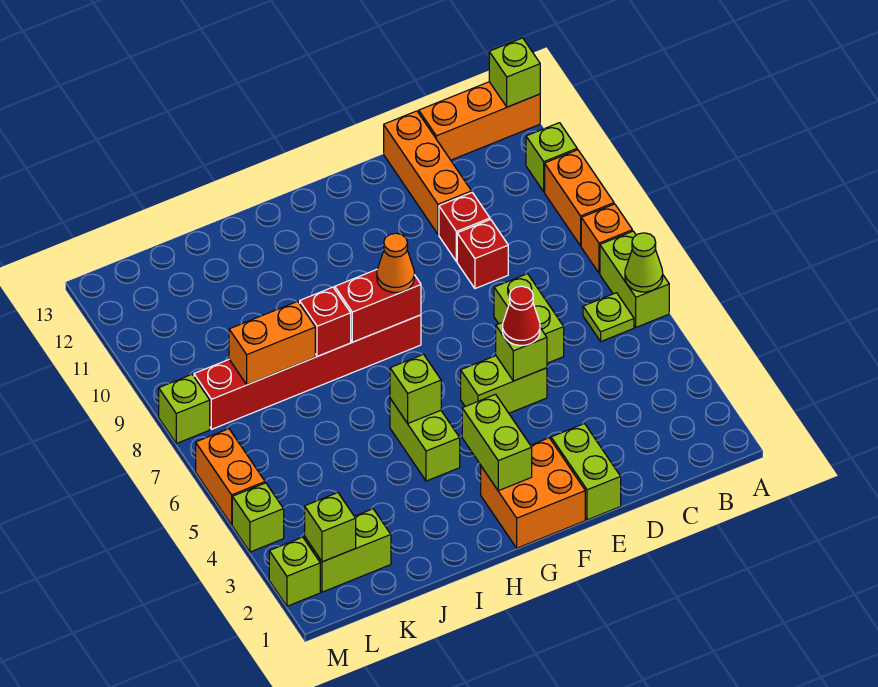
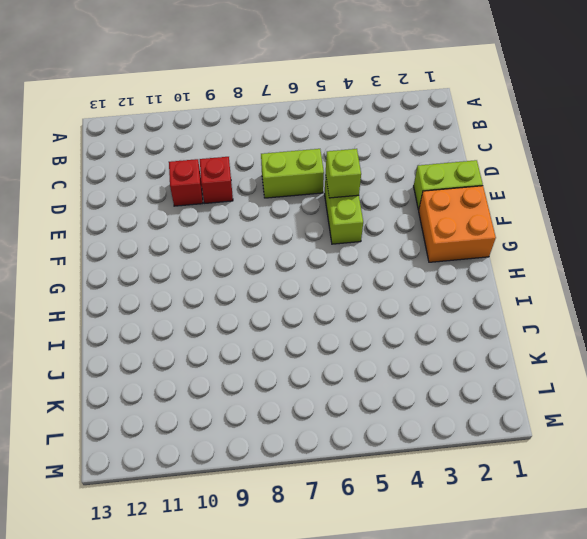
none -> lime brick A6:A7 level 1
none -> orange brick A8 level 1
none -> orange brick A9:A10 level 1
none -> lime brick A11 level 1

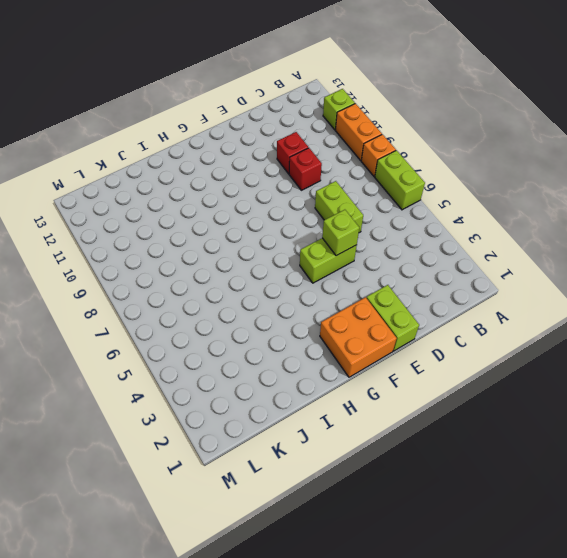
none -> orange brick A13:C13 level 1
none -> lime plate B6 level 1
none -> orange brick D11:D13 level 1
none -> red brick G8:L8 level 1

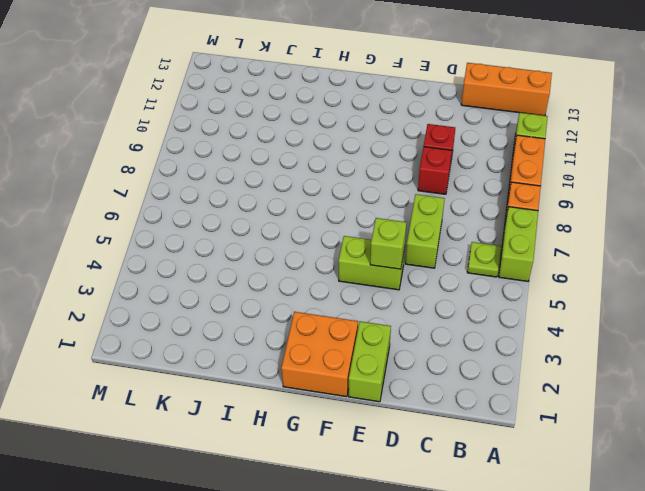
none -> orange brick D11:D13 level 1
none -> red brick G8:L8 level 1
none -> lime brick H4:H5 level 1
none -> lime brick K2:L2 level 1

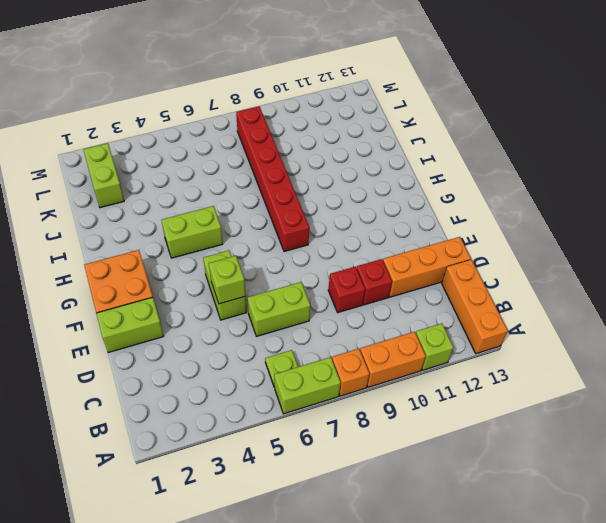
none -> lime brick M2 level 1
none -> lime brick M4 level 1
none -> orange brick M5:M6 level 1
none -> lime brick M8 level 1

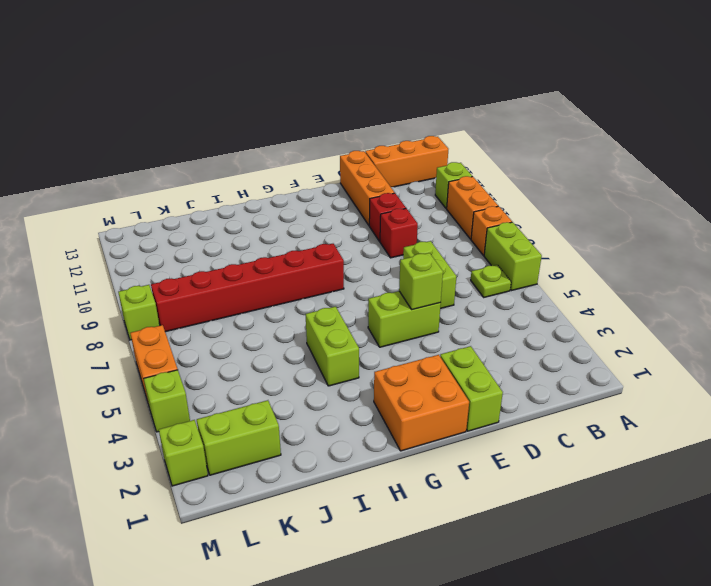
none -> lime cone A6 level 2
none -> lime brick A13 level 2
none -> lime brick G2:G3 level 2
none -> red brick G8:H8 level 2

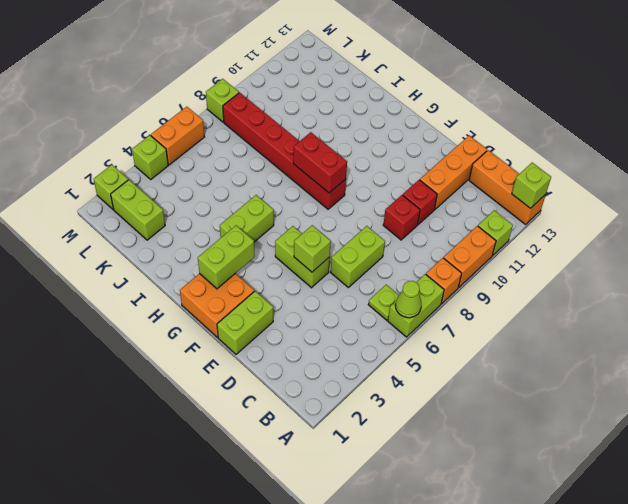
none -> lime brick H5 level 2
none -> red brick I8 level 2
none -> orange brick J8:K8 level 2
none -> lime brick L2 level 2

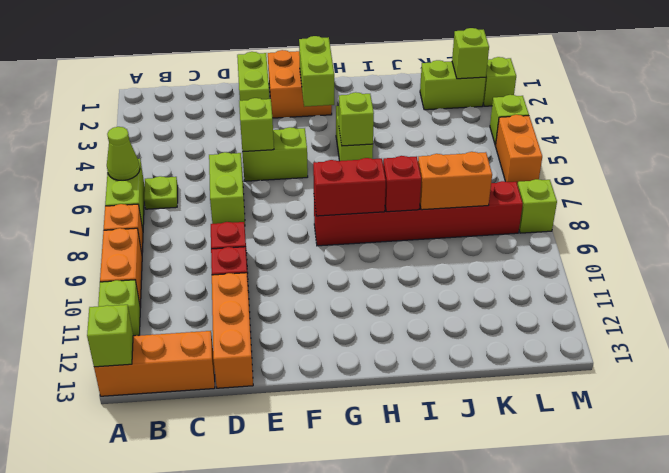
none -> red cone E5 level 3
none -> orange cone G8 level 3

